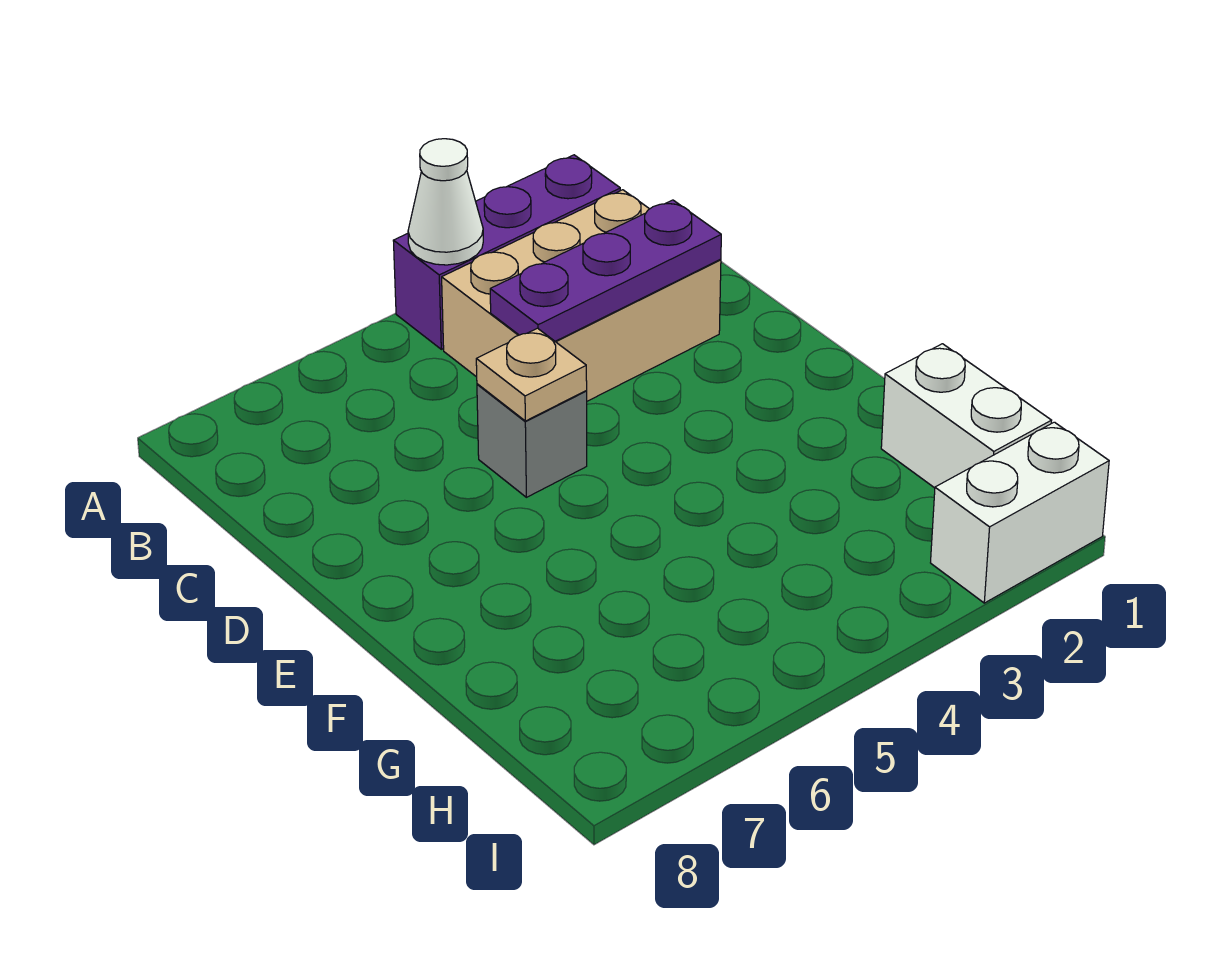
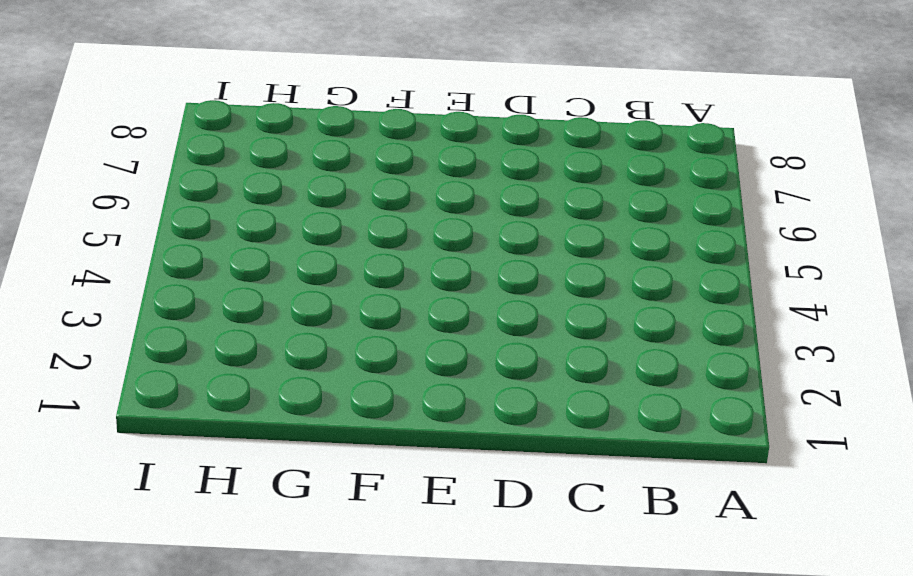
none -> purple brick A2:A4 level 1
none -> tan brick B2:C4 level 1

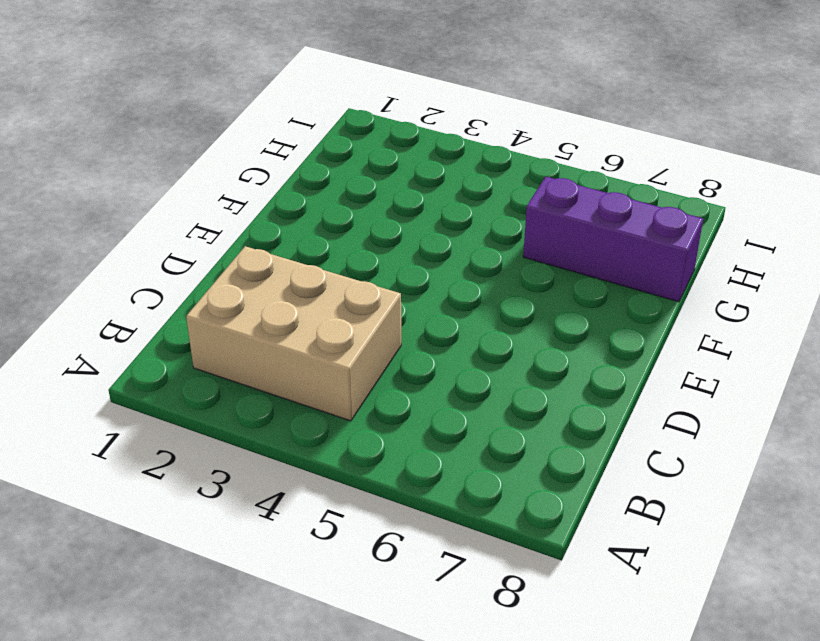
purple brick G6:G8 level 1 -> purple brick A2:A4 level 1
none -> grey brick D5 level 1
none -> white brick G1:H1 level 1

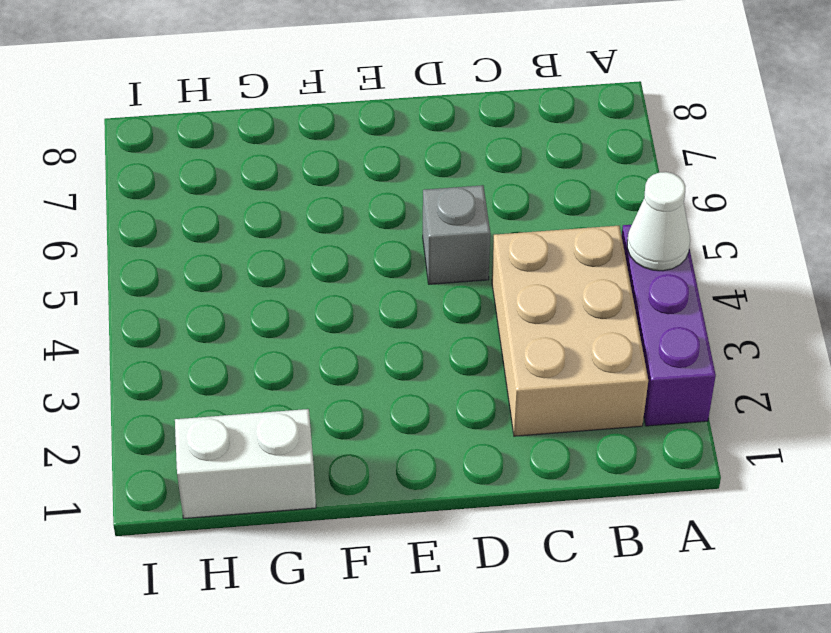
none -> white brick I1:I2 level 1
none -> purple plate C2:C4 level 2

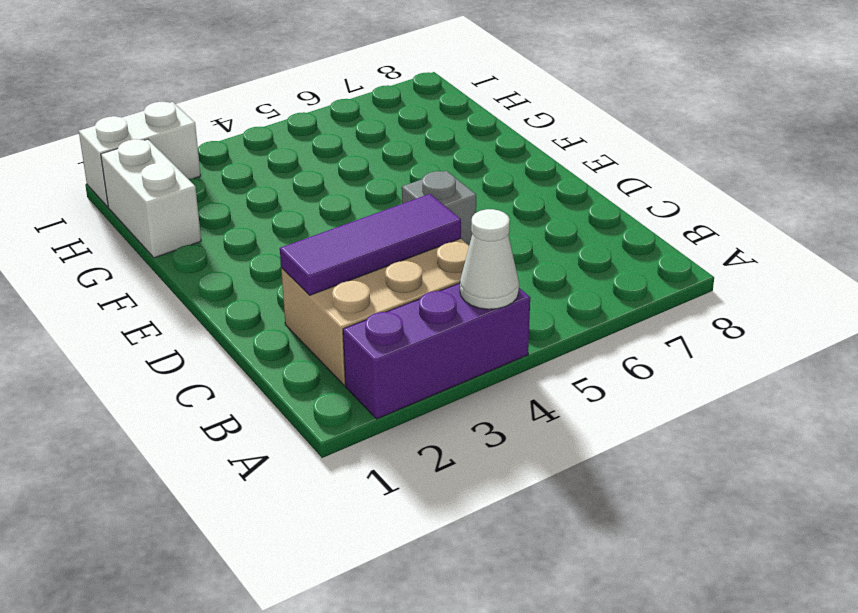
purple tile C2:C4 level 2 -> purple plate C2:C4 level 2
none -> tan plate D5 level 2

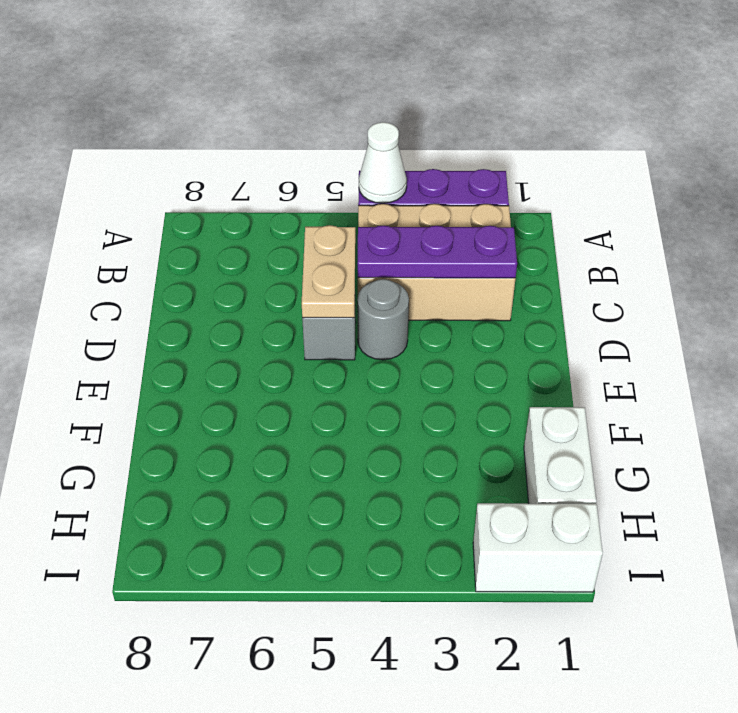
tan plate C5:D5 level 2 -> tan plate D5 level 2
grey round brick D4 level 1 -> none

